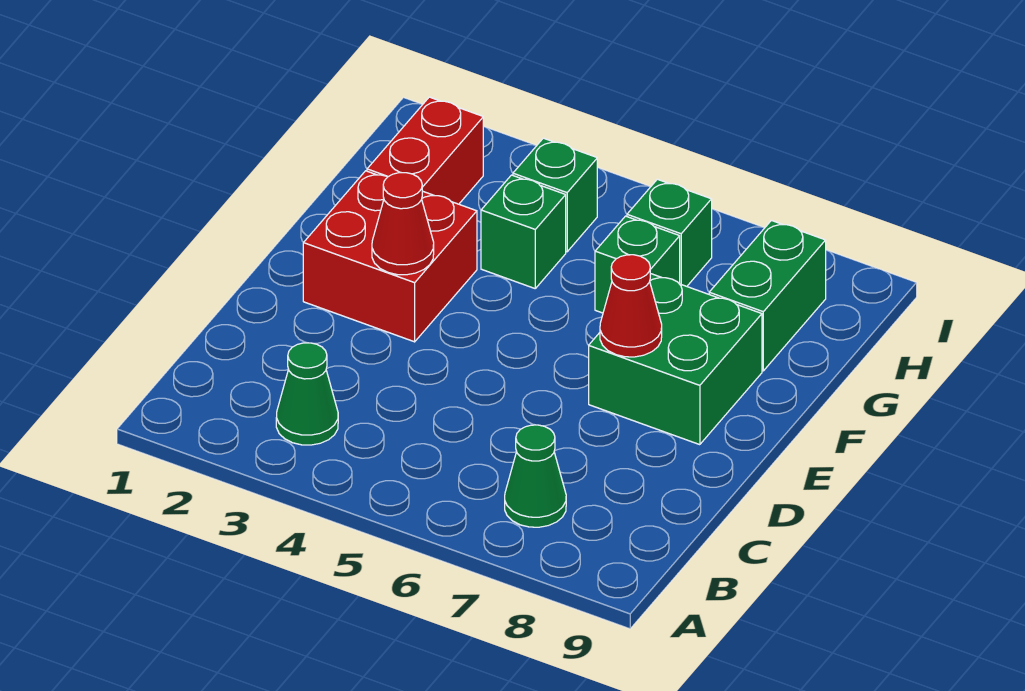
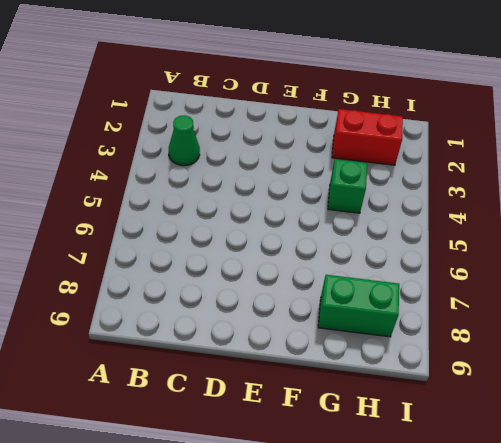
none -> green cone B7 level 1
none -> red brick E2:F3 level 1
none -> green brick E7:F8 level 1

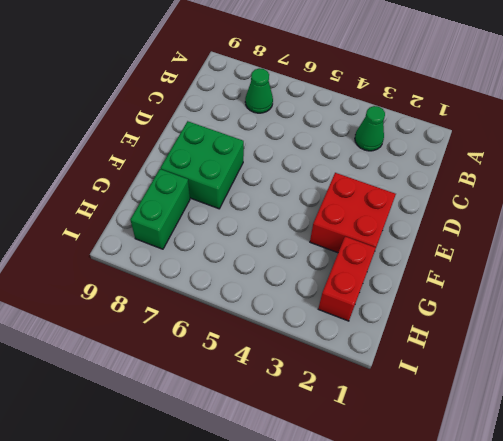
none -> green brick G4 level 1
none -> green brick G6 level 1
none -> green brick H4 level 1

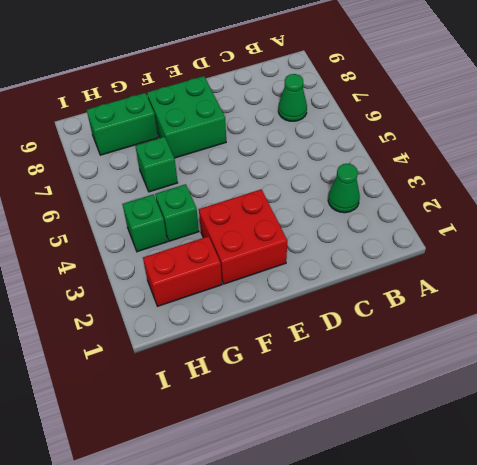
none -> green brick H6 level 1
none -> red cone E3 level 2
none -> red cone E7 level 2

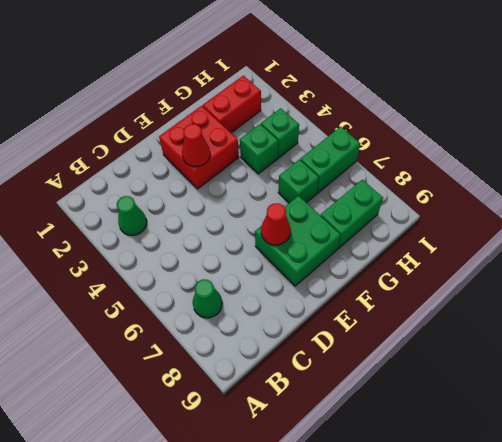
green brick H6:I6 level 1 -> green brick H6 level 1

